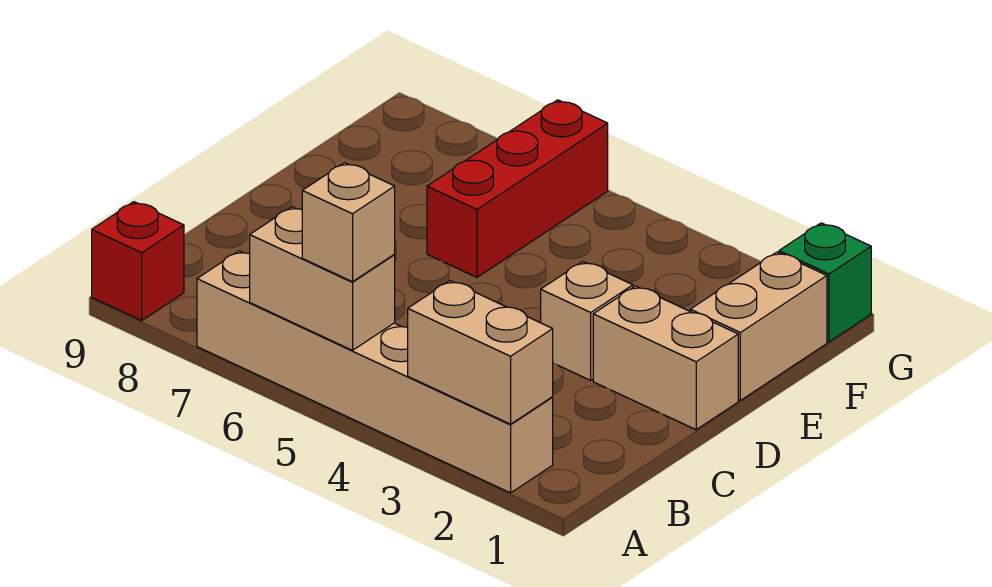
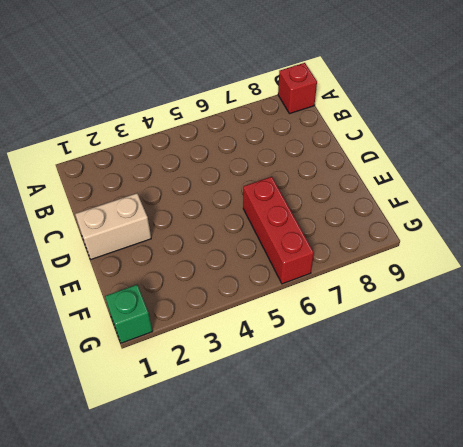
none -> tan brick A2:A7 level 1
none -> tan brick D3 level 1

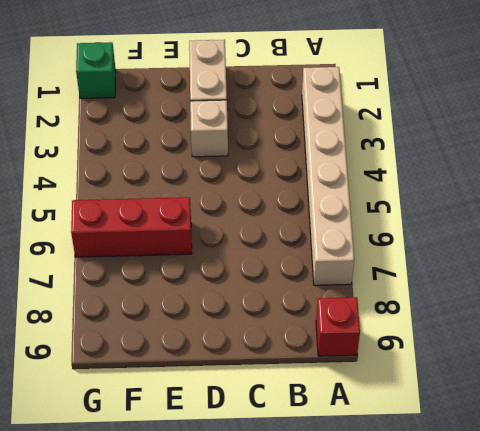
none -> tan brick E1:F1 level 1
none -> tan brick A2:A3 level 2

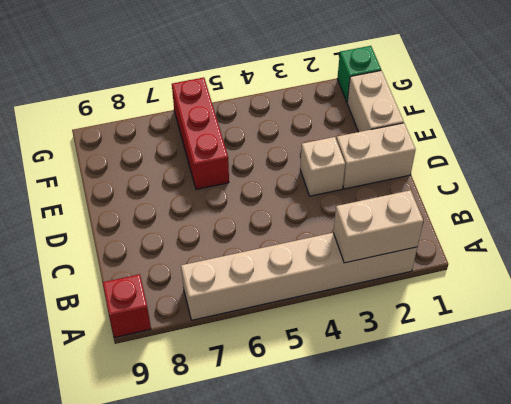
none -> tan brick A5:A6 level 2
none -> tan brick A5 level 3

